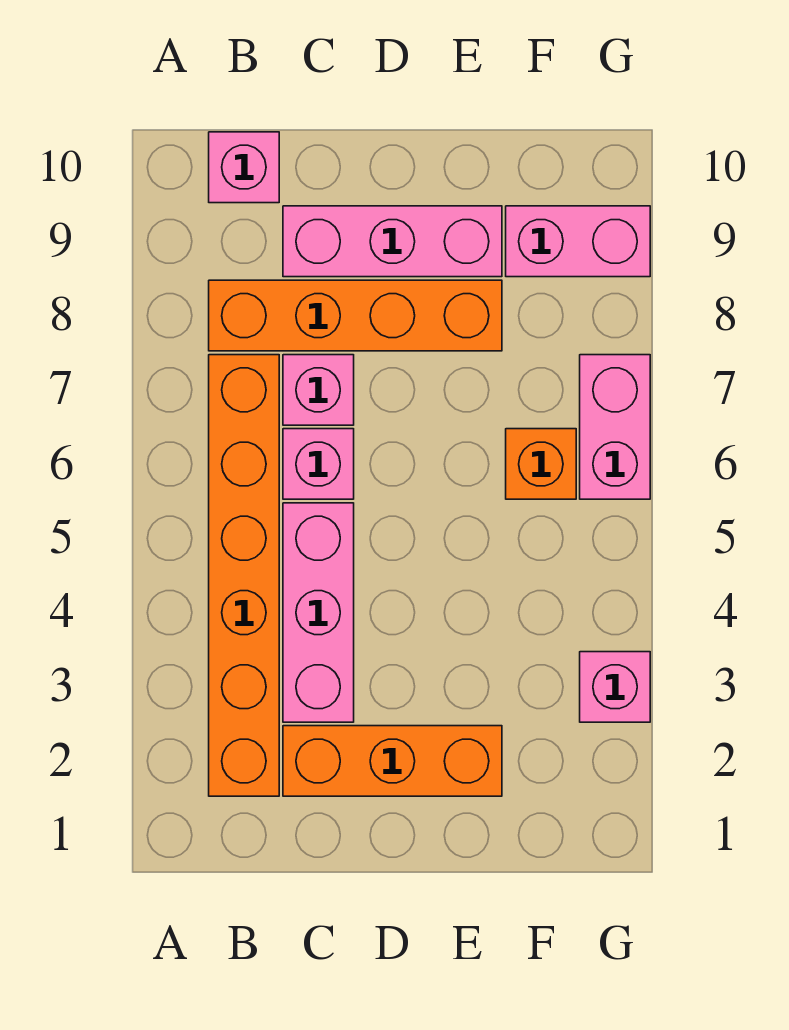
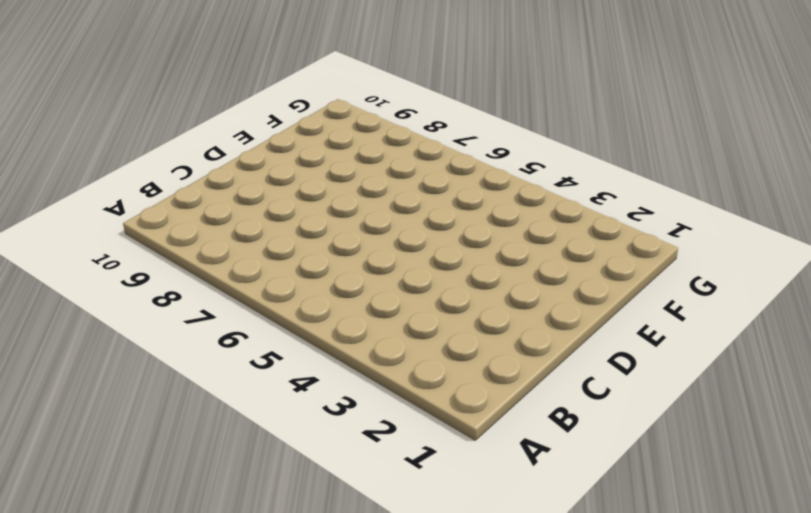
none -> orange brick B2:B7 level 1
none -> orange brick B8:E8 level 1
none -> pink brick B10 level 1

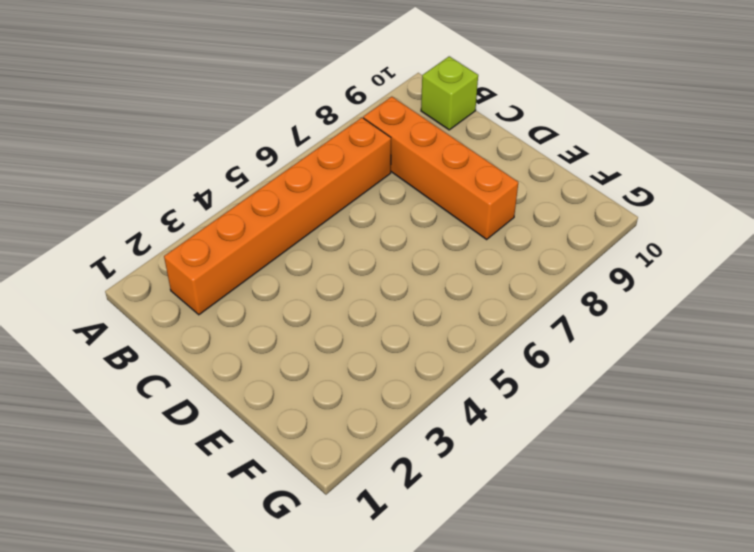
lime brick B10 level 1 -> pink brick B10 level 1
none -> orange brick C2:E2 level 1
none -> pink brick C3:C5 level 1
none -> pink brick C6 level 1

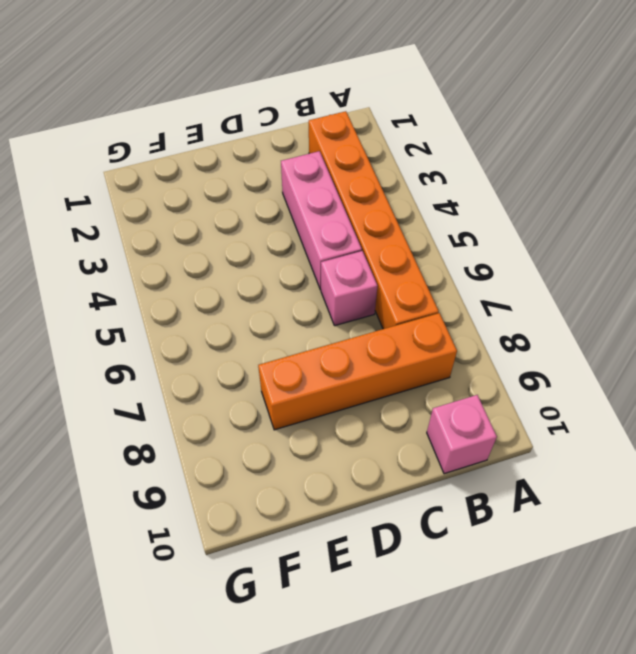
none -> orange brick C2:E2 level 1
none -> pink brick C7 level 1
none -> pink brick C9:E9 level 1

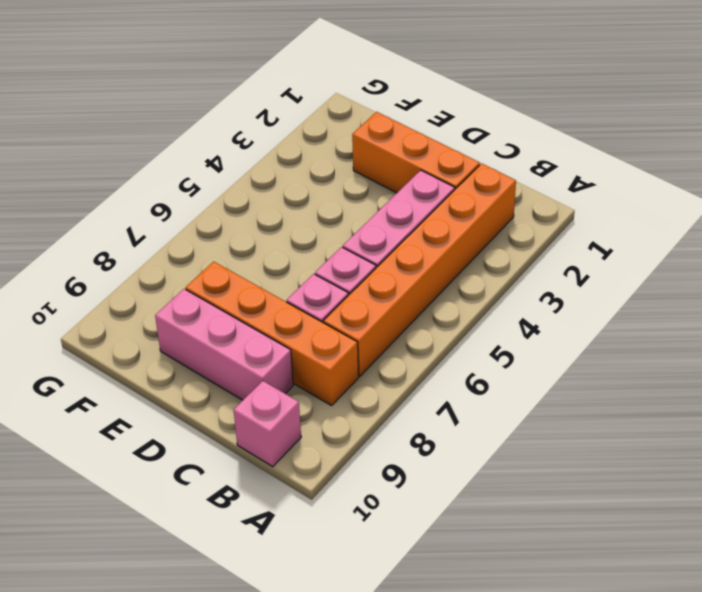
none -> orange brick F6 level 1
none -> pink brick F9:G9 level 1
none -> pink brick G3 level 1

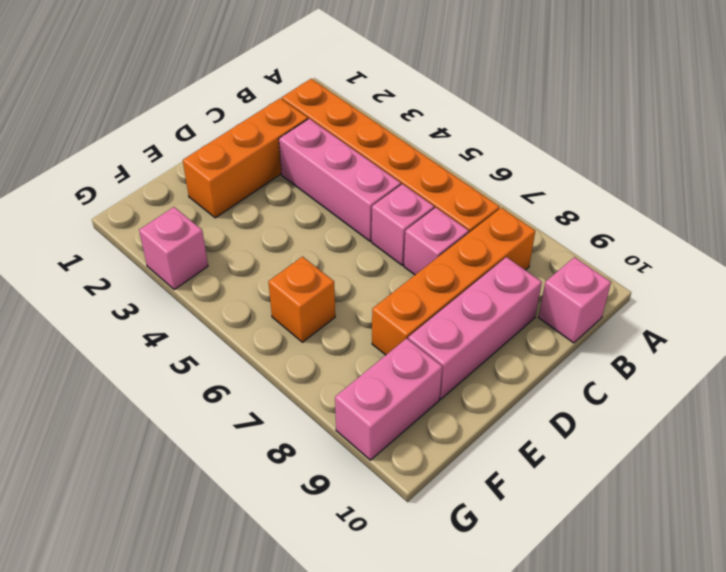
none -> pink brick G6:G7 level 1

